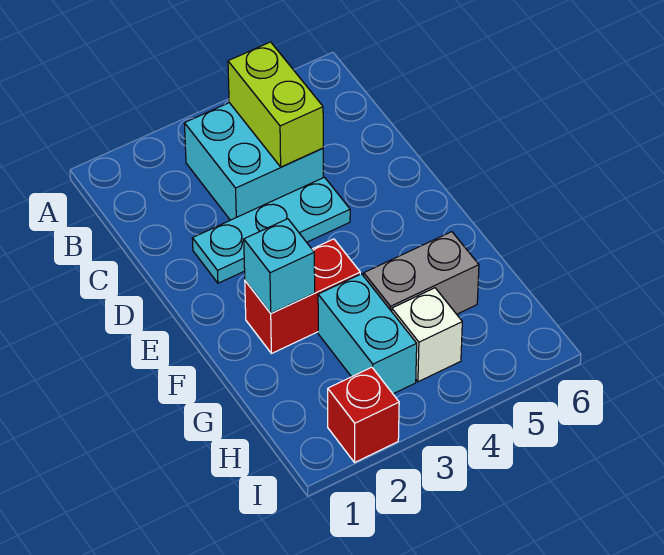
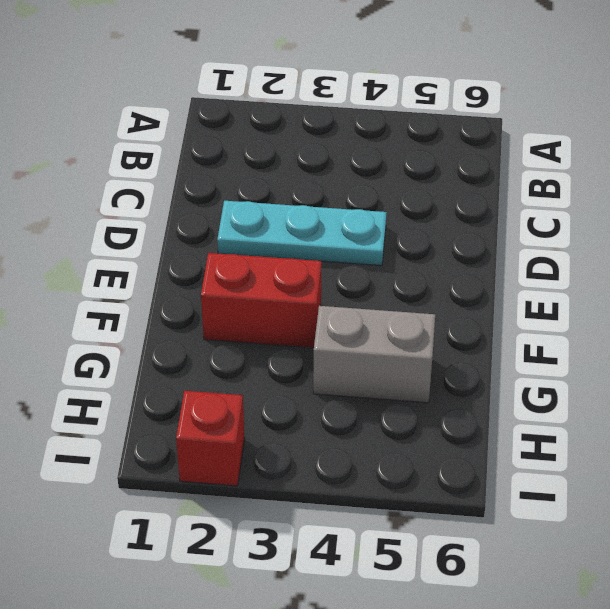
none -> cyan brick B3:C4 level 1
none -> cyan brick G3:H3 level 1

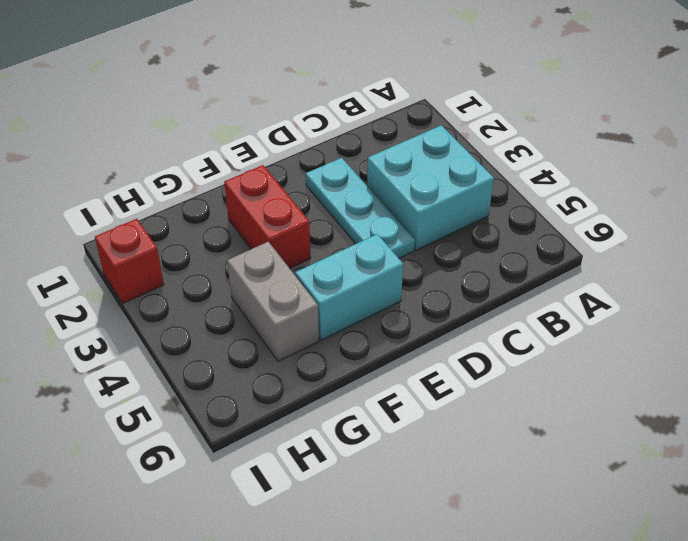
cyan brick E5:F5 level 1 -> cyan brick G3:H3 level 1
none -> white brick H4 level 1
none -> lime brick B4:C4 level 2

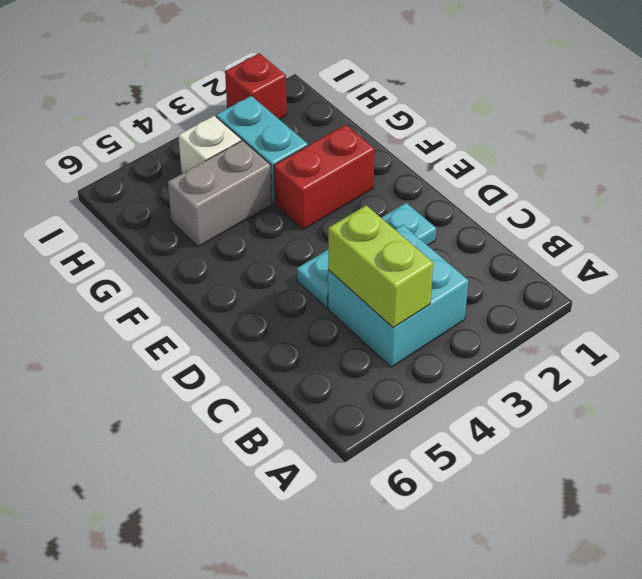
none -> cyan brick F2 level 2

